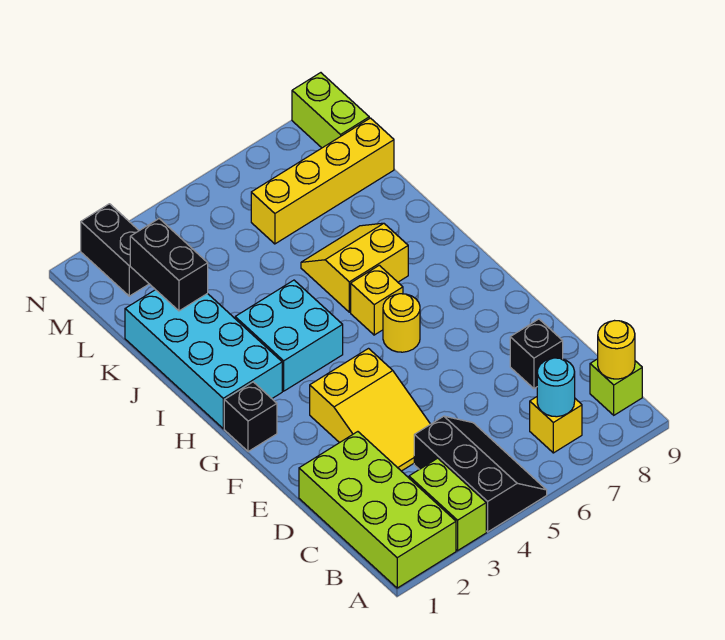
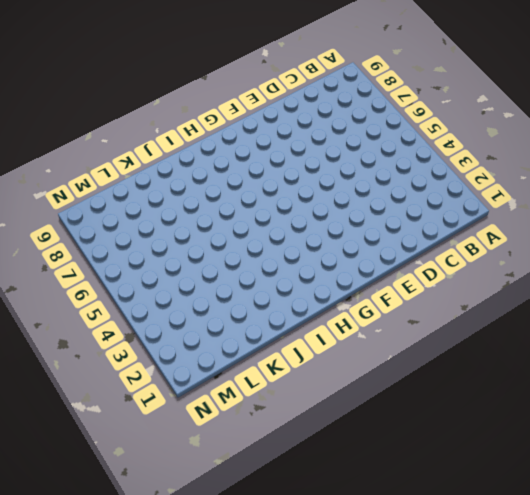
none -> lime brick A1:D2 level 1
none -> lime brick A3:B3 level 1
none -> black slope A4:C5 level 1 top 4

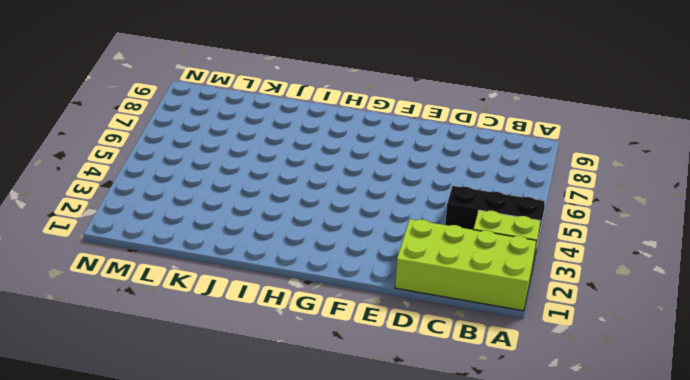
none -> yellow brick B7 level 1
none -> lime brick B9 level 1
none -> yellow slope D3:F4 level 1 top F

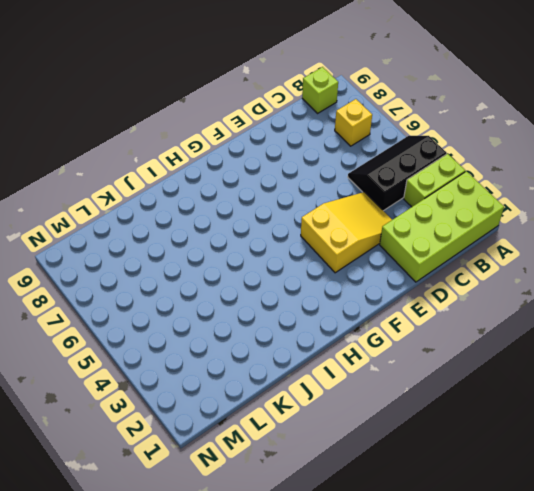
none -> black brick D8 level 1
none -> black brick G1 level 1
none -> yellow round brick G6 level 1

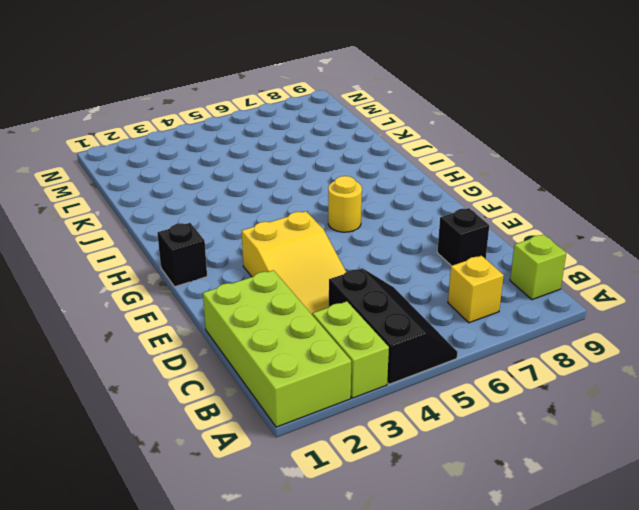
none -> cyan brick H1:K2 level 1
none -> cyan brick H3:I4 level 1
none -> yellow brick H6 level 1

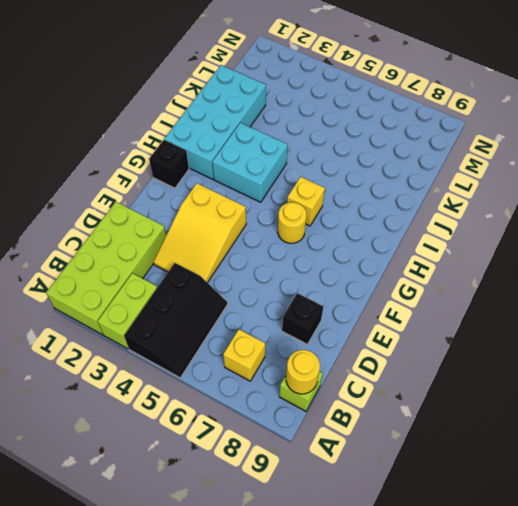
none -> yellow slope I6:J7 level 1 top I
none -> yellow brick L6:L9 level 1
none -> black brick M2:N2 level 1

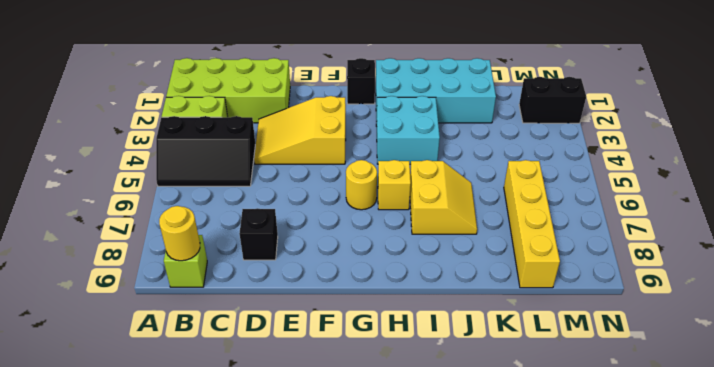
none -> yellow brick B7 level 1
none -> lime brick M9:N9 level 1
none -> cyan round brick B7 level 2

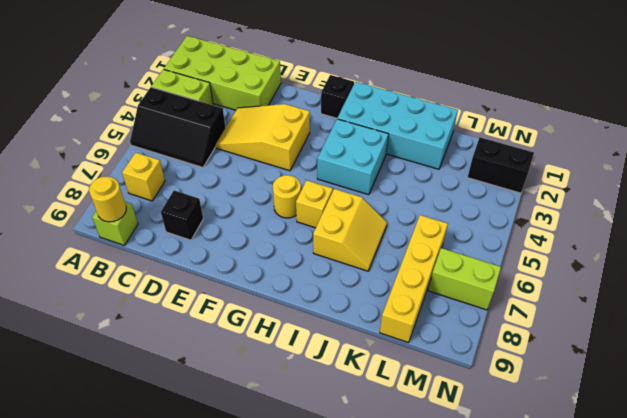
lime brick M7:N7 level 1 -> lime brick M9:N9 level 1
none -> cyan round brick B7 level 2
none -> black brick K2:L2 level 2

